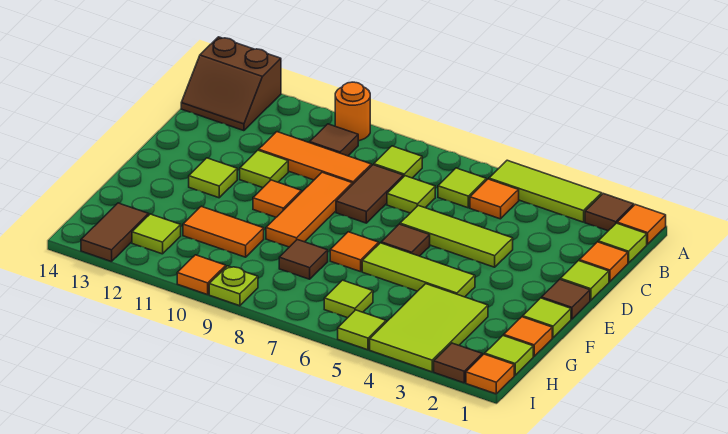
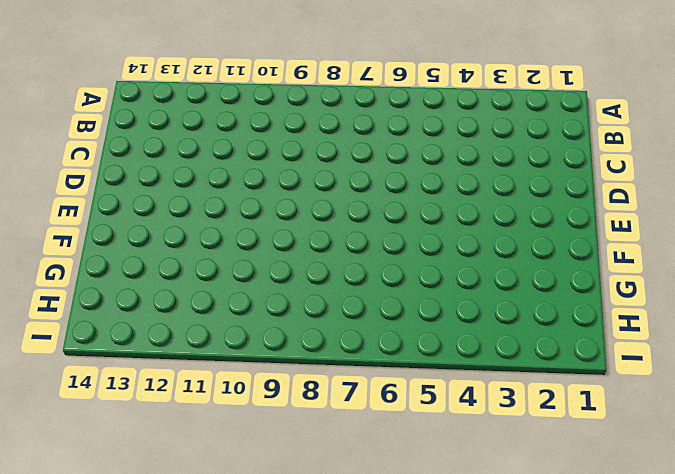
none -> orange tile A1 level 1
none -> brown tile A2 level 1
none -> lime tile A3:A5 level 1
none -> orange round brick A10 level 1

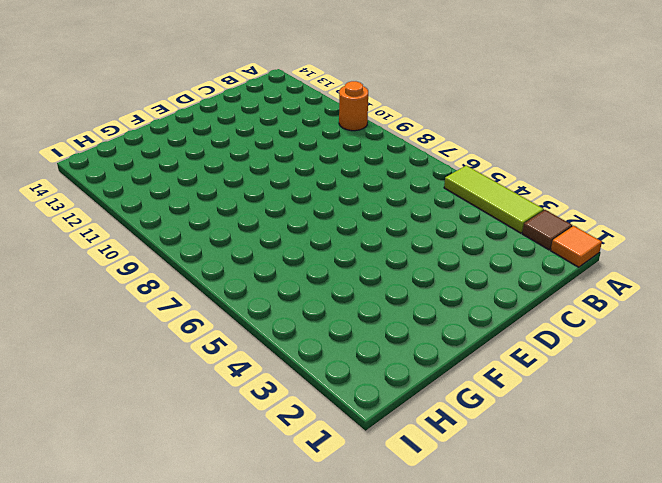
none -> brown slope A13:B14 level 1 top A
none -> lime tile B1 level 1
none -> orange tile B5 level 1
none -> lime tile B6 level 1

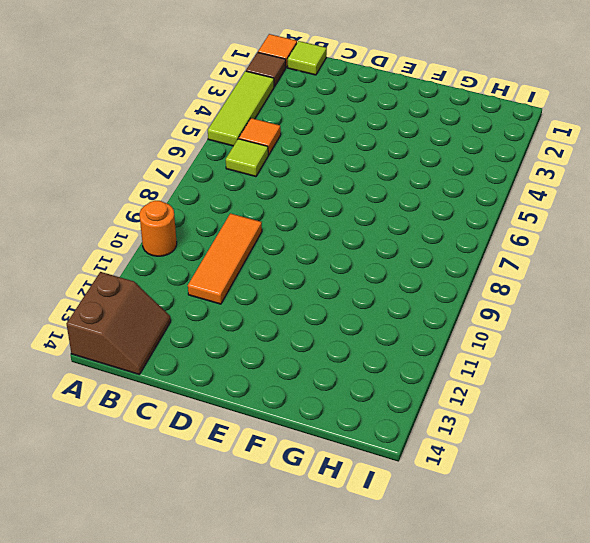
none -> lime tile B8 level 1
none -> brown tile B10 level 1
none -> orange tile C1 level 1
none -> lime tile C7 level 1

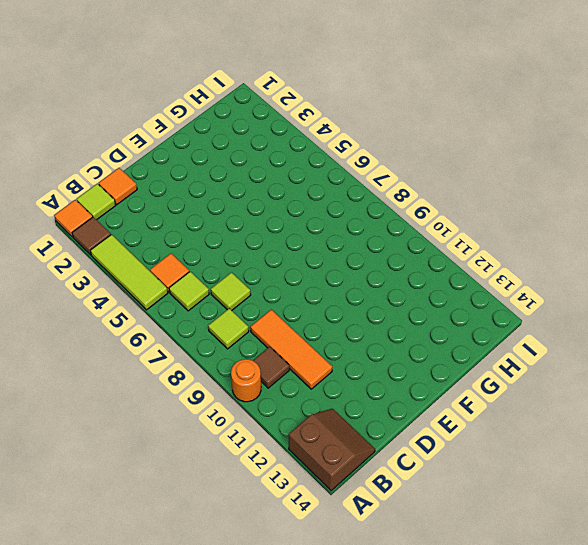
none -> brown tile C8:D8 level 1
none -> lime tile D1 level 1
none -> lime tile D4:D6 level 1
none -> orange tile D9:F9 level 1

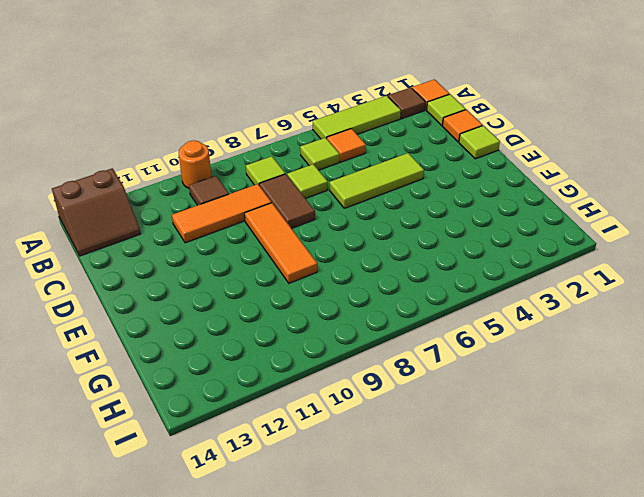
none -> lime tile D11 level 1
none -> brown tile E1 level 1
none -> brown tile E6 level 1
none -> orange tile E10 level 1

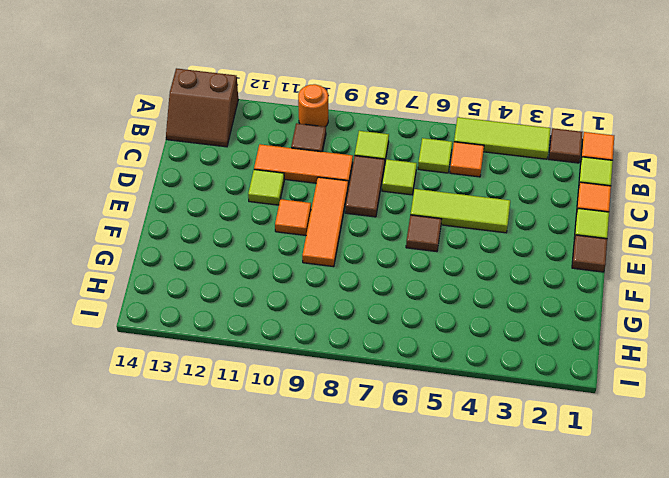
none -> lime tile E12 level 1
none -> lime tile F1 level 1
none -> lime tile F4:F6 level 1
none -> orange tile F7 level 1

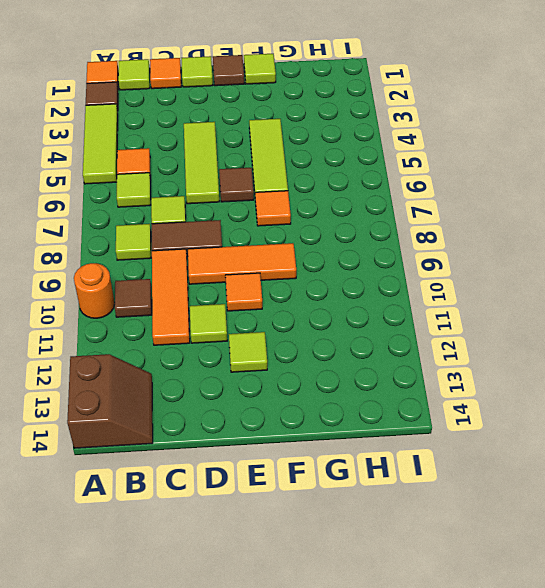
none -> orange tile G1 level 1
none -> lime tile G3:I4 level 1
none -> brown tile G8 level 1
none -> orange tile G10:G11 level 1

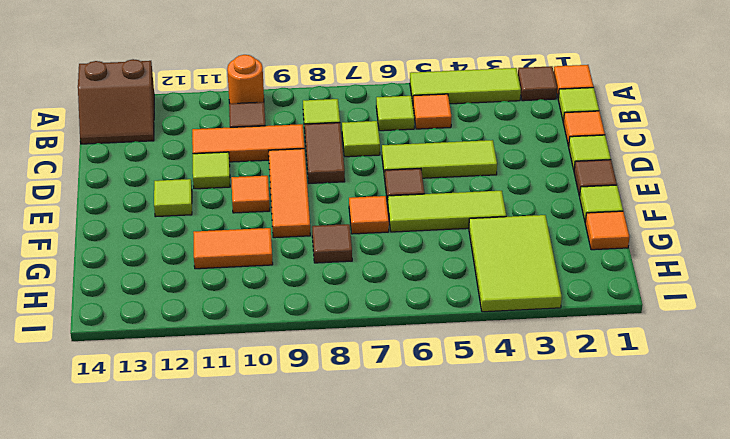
none -> lime tile H1 level 1
none -> lime tile H6 level 1
none -> lime tile H12 level 1
none -> brown tile H13:I13 level 1

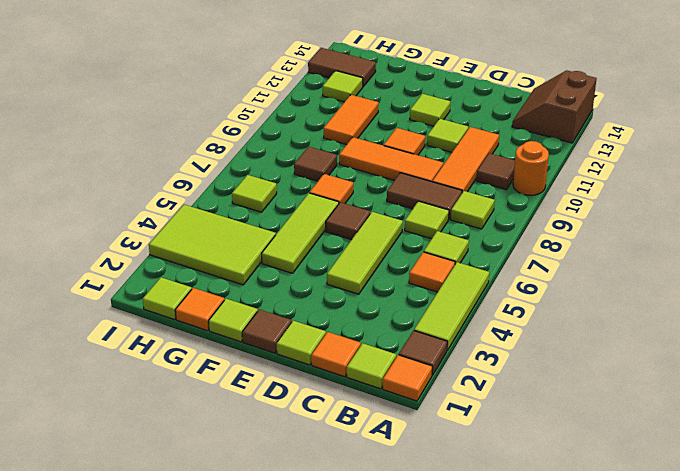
none -> orange tile I1 level 1
none -> brown tile I2 level 1
none -> lime tile I5 level 1
none -> lime plate I9 level 1

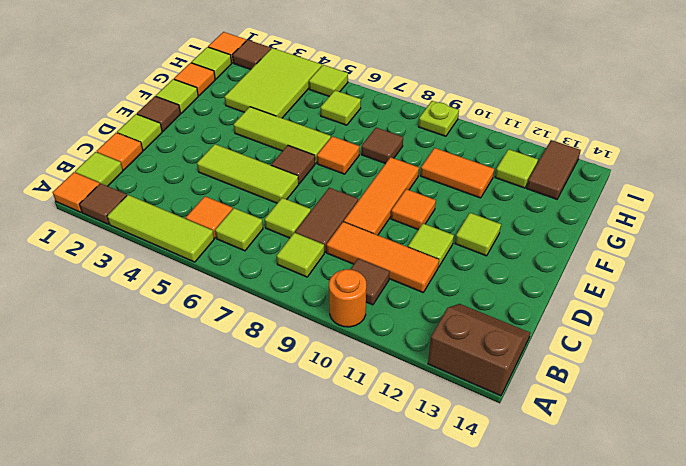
none -> orange tile I10 level 1

